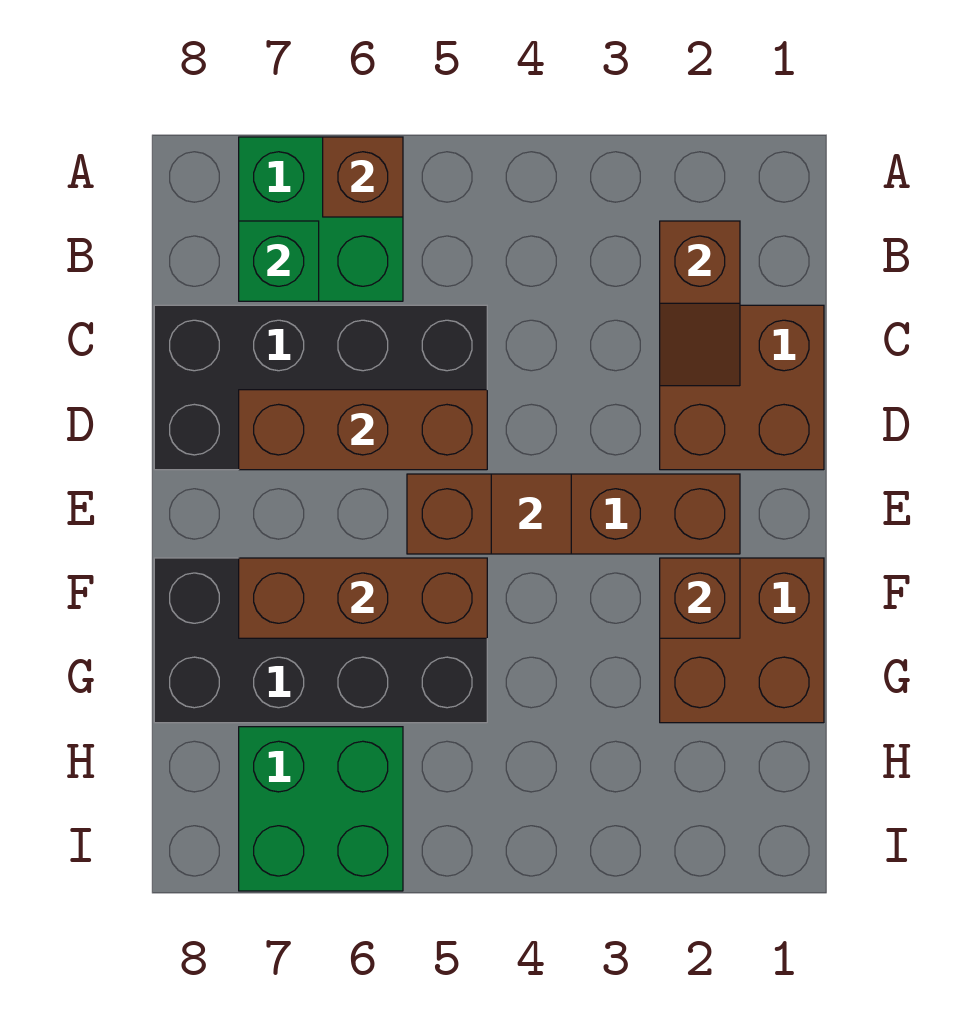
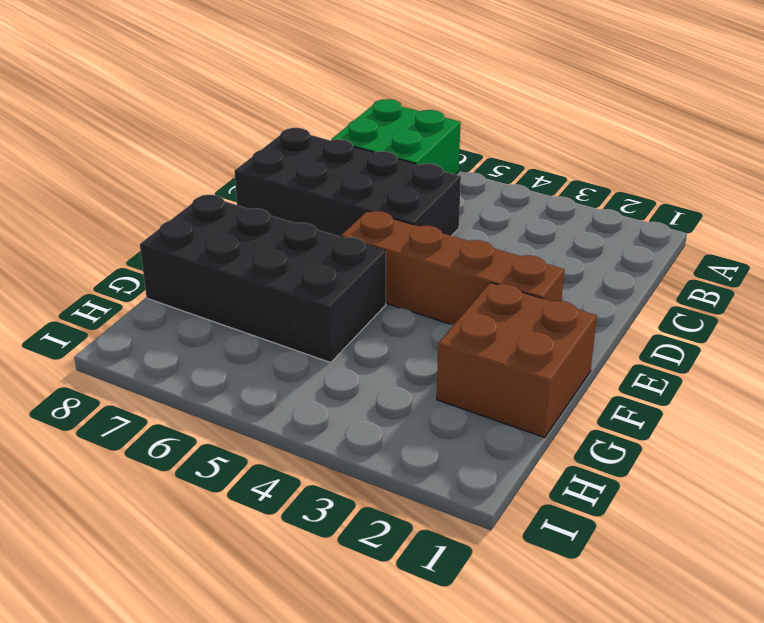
none -> brown brick C1:D2 level 1
none -> green brick H6:I7 level 1
none -> brown brick A6 level 2

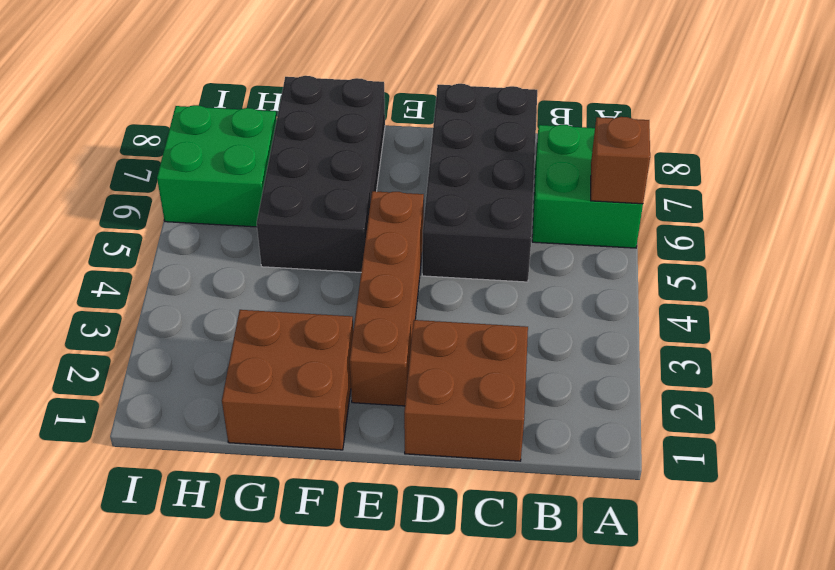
none -> brown slope B2:C2 level 2 top B
none -> green brick B7 level 2
none -> brown brick D5:D7 level 2

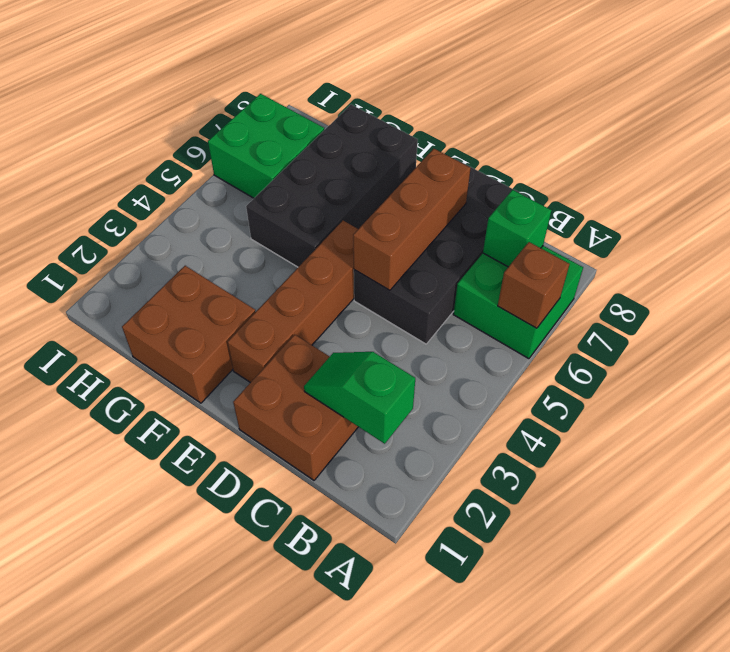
green slope B2:C2 level 2 top B -> brown slope B2:C2 level 2 top B
none -> brown tile E4 level 2
none -> brown brick F2 level 2
none -> brown brick F5:F7 level 2

